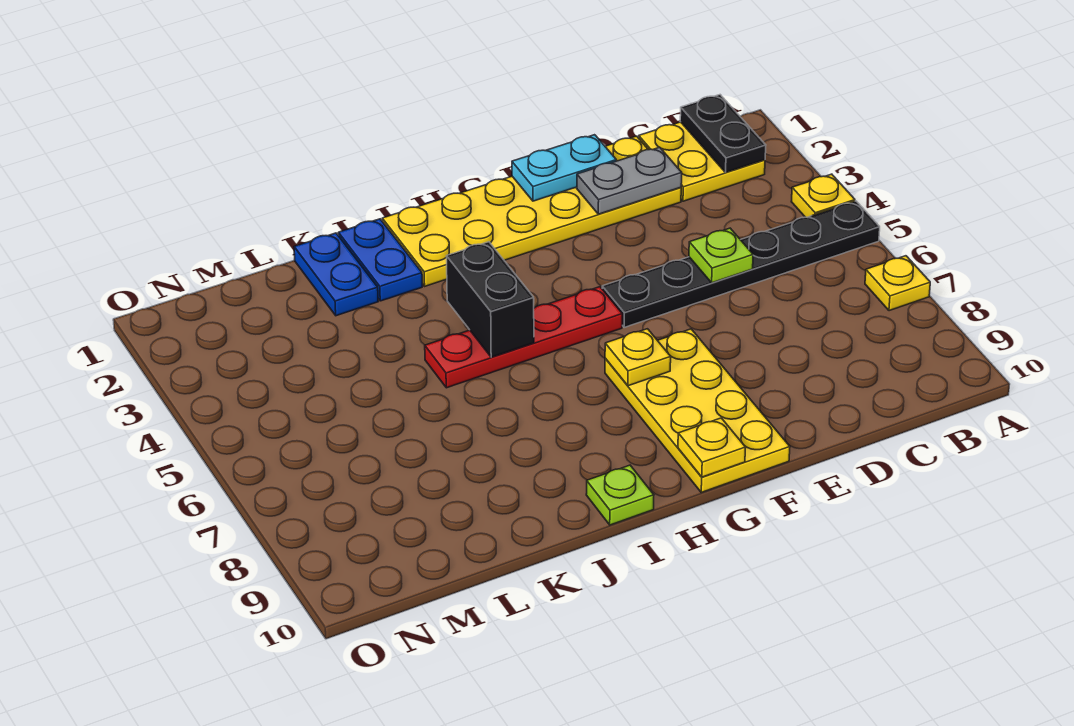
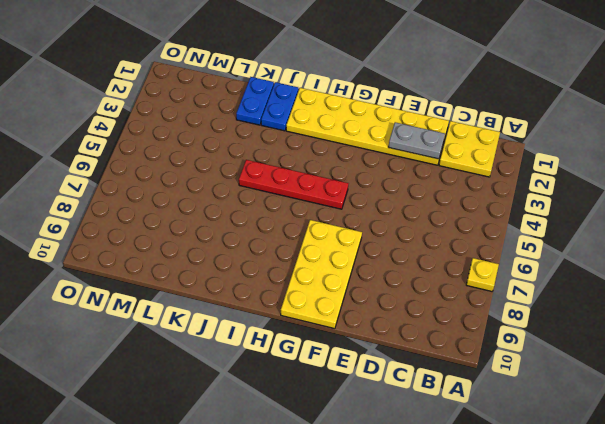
none -> yellow plate A4 level 1
none -> black plate A5:F5 level 1
none -> lime plate I10 level 1

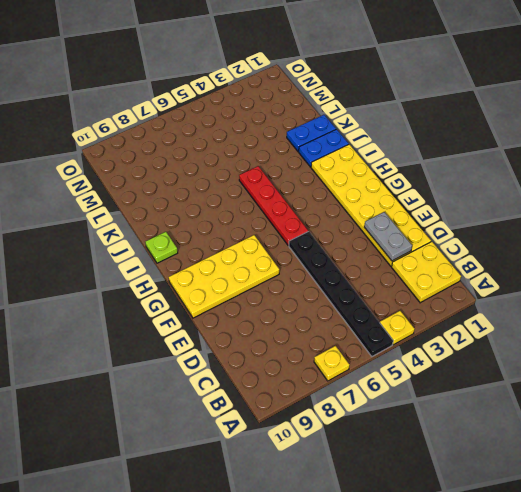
none -> black plate B1:B2 level 2
none -> lime plate D5 level 2
none -> cyan plate E1:F1 level 2

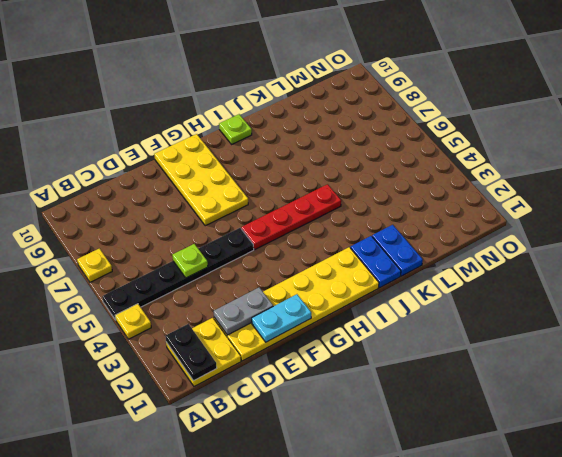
none -> yellow plate G7 level 2
none -> yellow plate G10 level 2
none -> black brick I4:I5 level 2

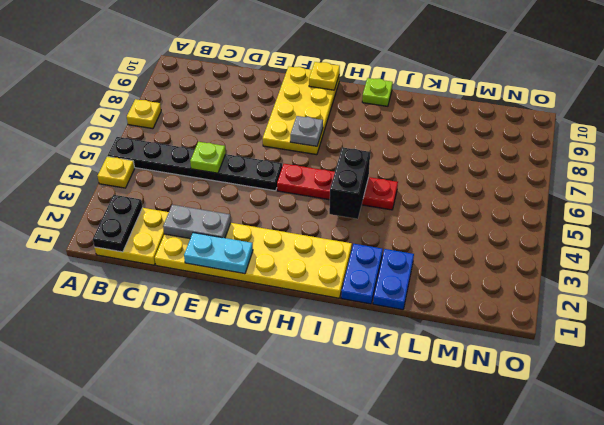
grey plate G7 level 2 -> yellow plate G7 level 2

